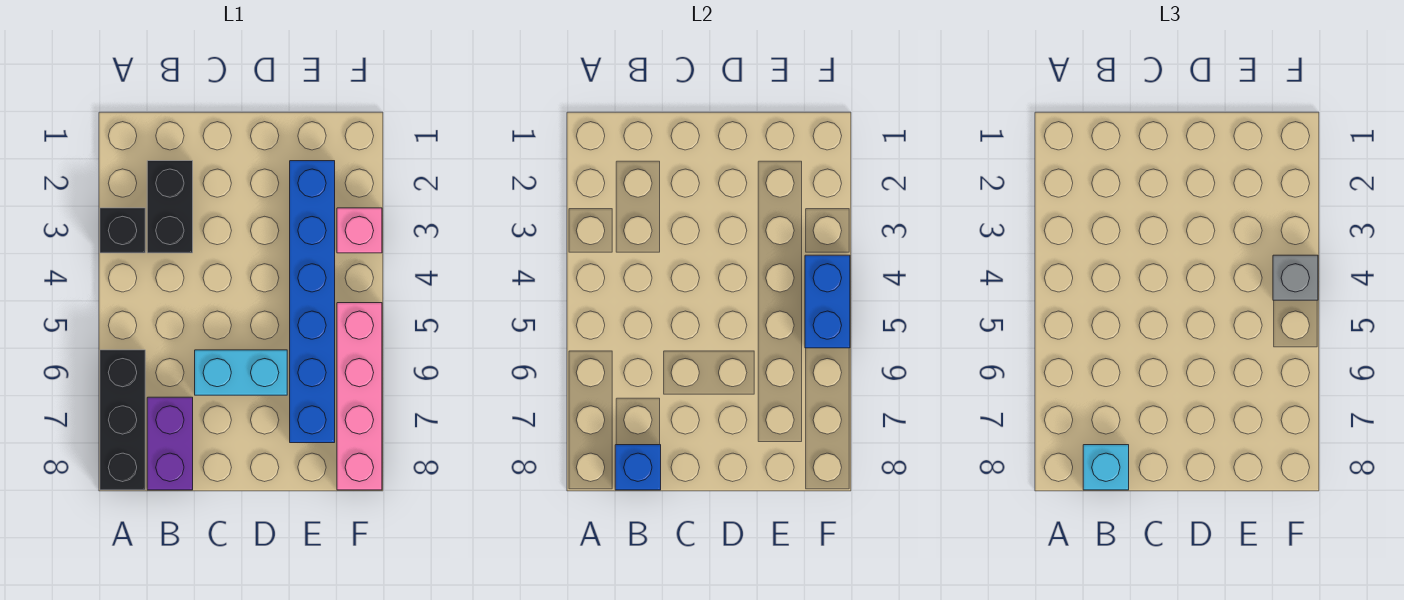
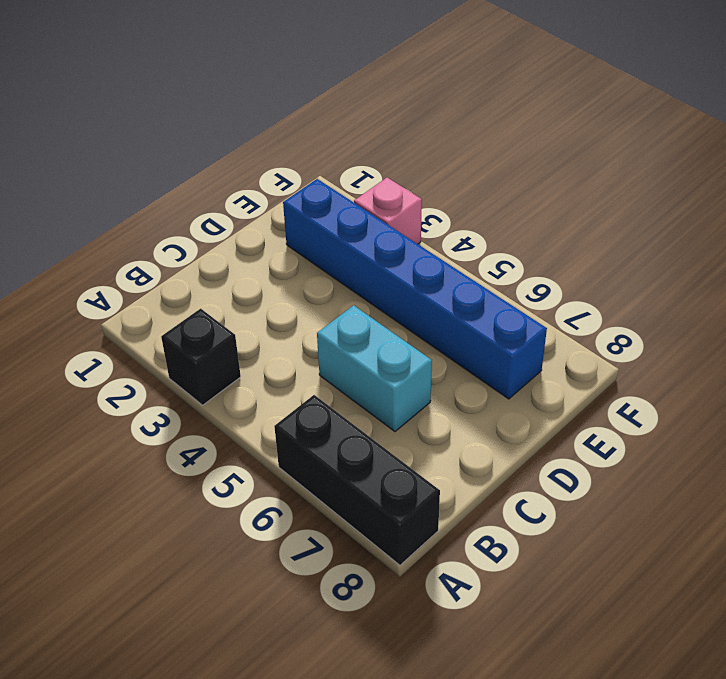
cyan brick C5:C6 level 1 -> cyan brick C6:D6 level 1
none -> black brick B2:B3 level 1
none -> purple brick B7:B8 level 1
none -> pink brick F5:F8 level 1

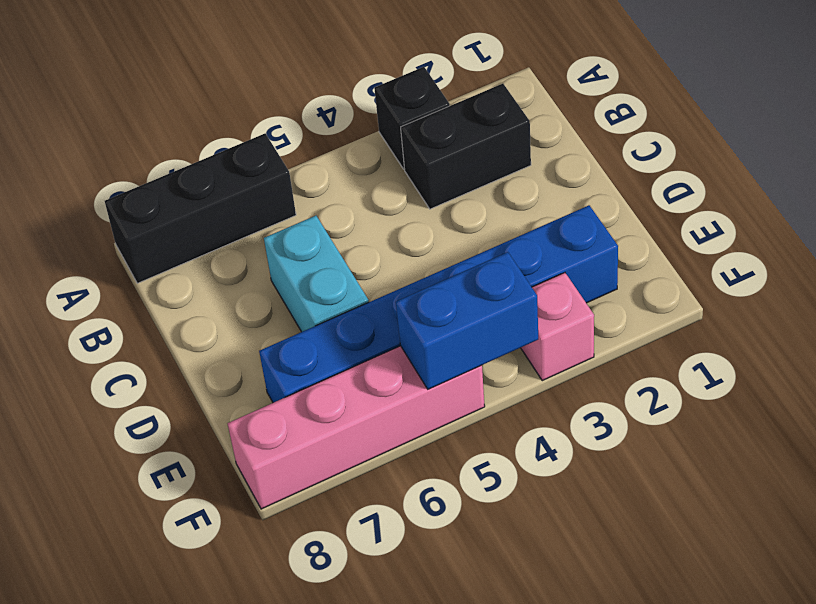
none -> purple brick B7:B8 level 1
none -> blue brick B8 level 2
none -> cyan brick B8 level 3

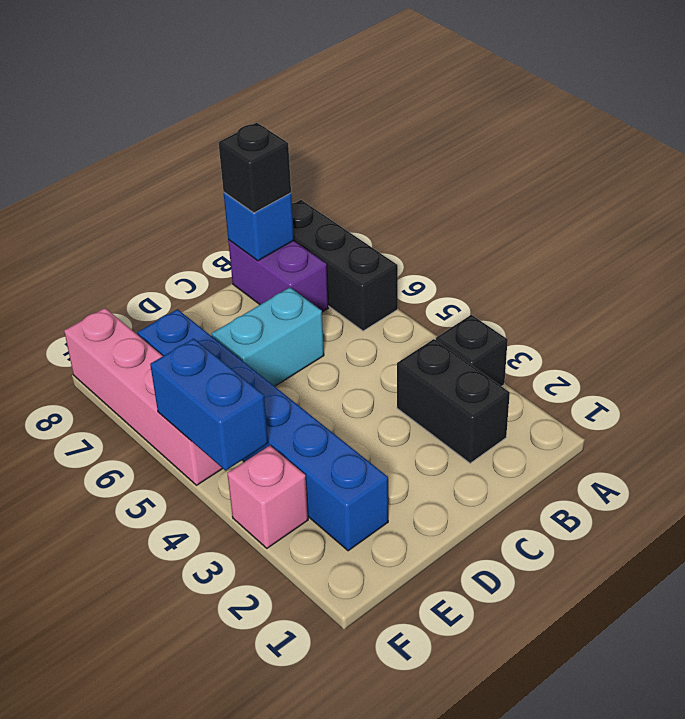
black brick B8 level 3 -> cyan brick B8 level 3
none -> grey brick F4 level 3

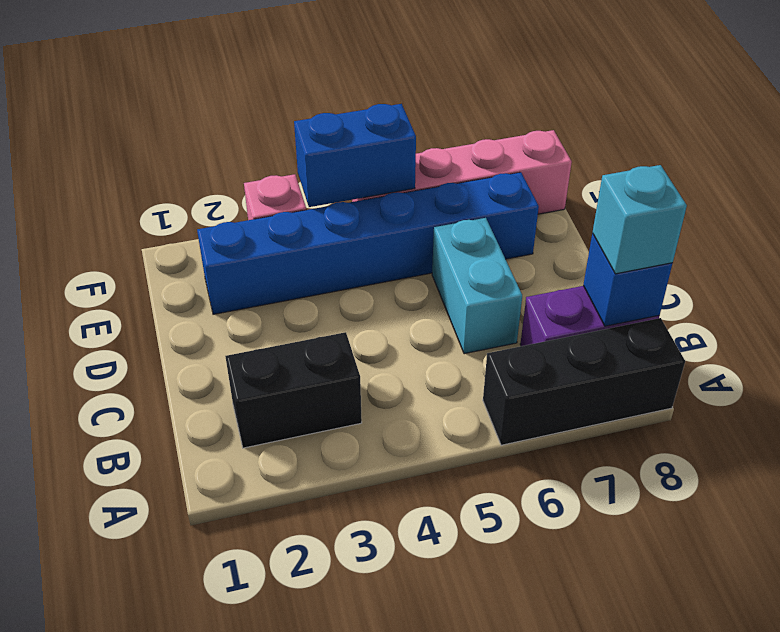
none -> black brick A3 level 1
none -> grey brick F4 level 3

